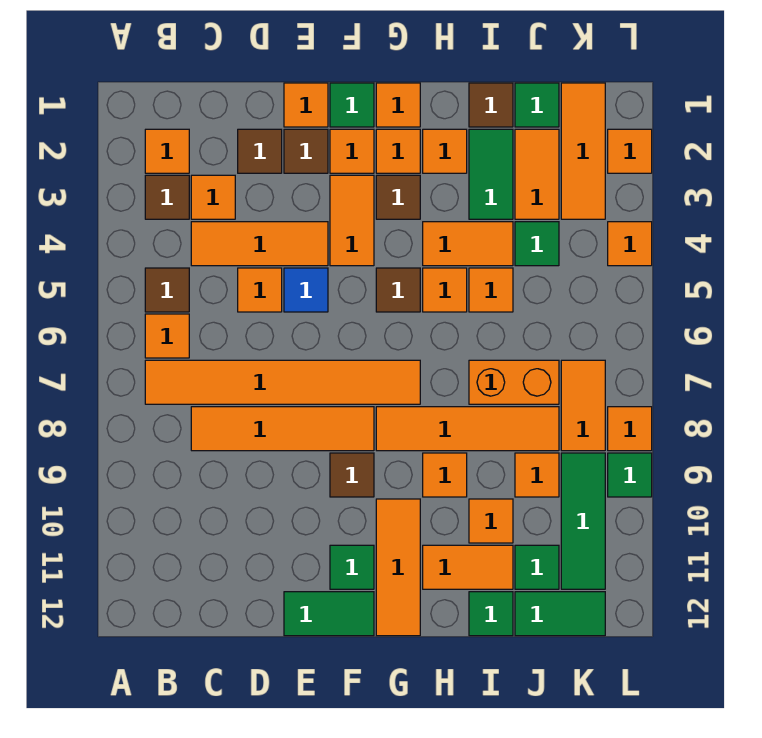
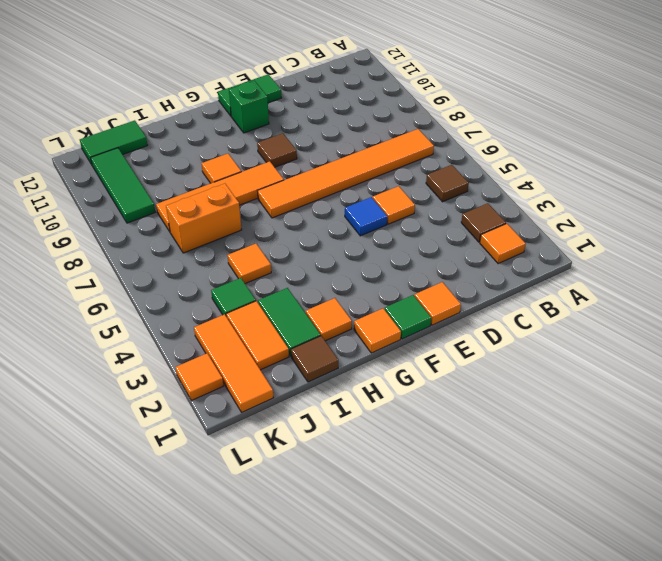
green brick F11 level 1 -> green tile F11 level 1
none -> orange tile B6 level 1
none -> orange tile C3 level 1
none -> orange tile C4:E4 level 1
none -> orange tile C8:F8 level 1

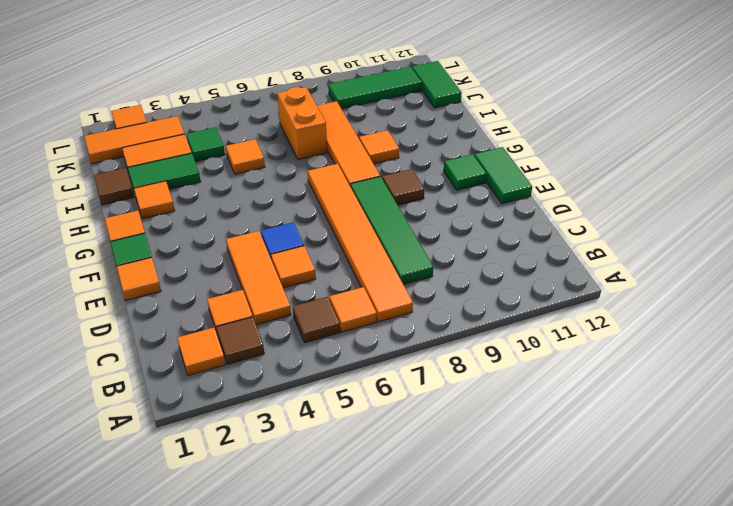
green tile C8:F8 level 1 -> orange tile C8:F8 level 1
none -> brown tile D2 level 1
none -> brown tile E2 level 1
none -> orange tile F2 level 1
none -> orange tile F3:F4 level 1

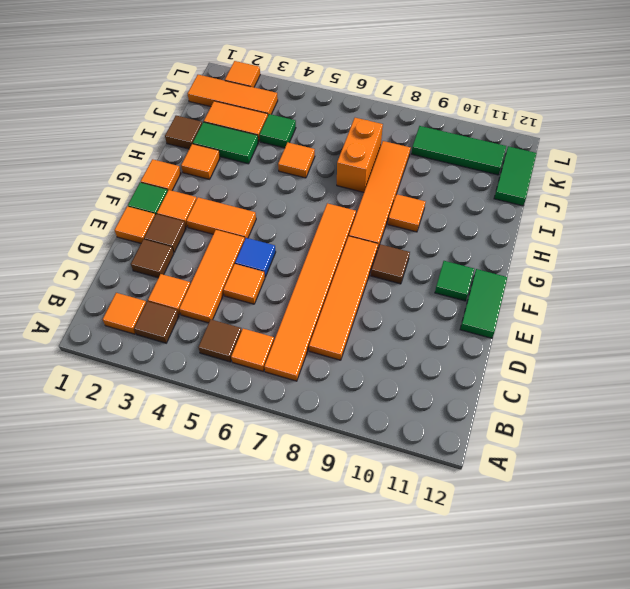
none -> orange tile G2 level 1
none -> brown tile G3 level 1
none -> brown tile G5 level 1
none -> orange tile G10:G12 level 1

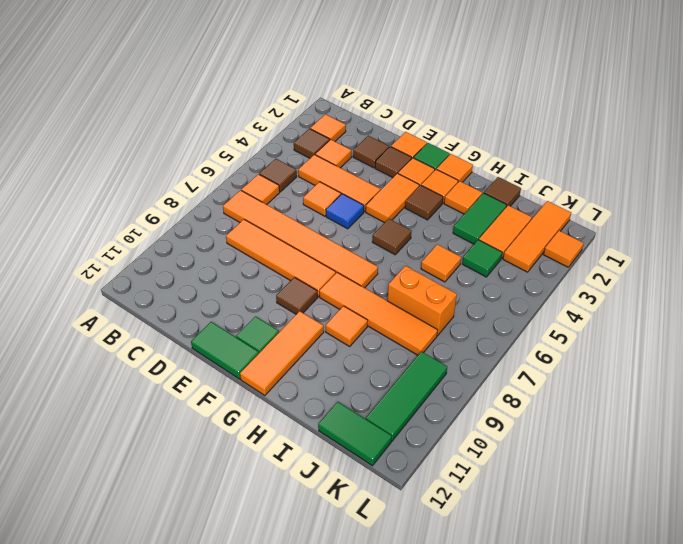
none -> orange tile H4:I4 level 1
none -> orange tile H5 level 1
none -> orange tile H11:I11 level 1
none -> orange tile I10 level 1

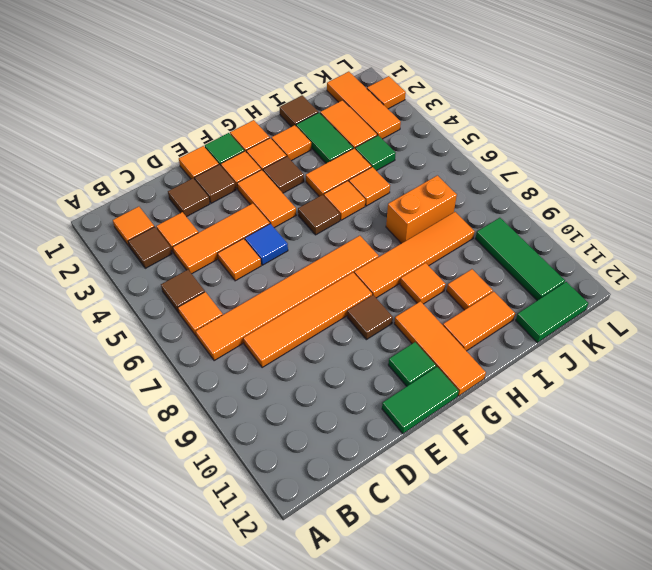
none -> green tile I12 level 1
none -> green tile J1 level 1
none -> orange tile J9 level 1
none -> green tile J11 level 1

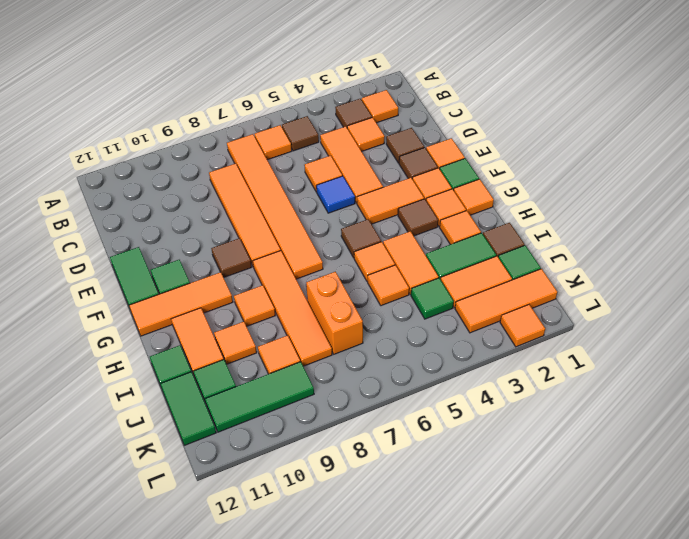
none -> orange tile K7:K8 level 1
none -> orange tile L4 level 1
none -> orange tile L8 level 1
none -> green tile L9 level 1

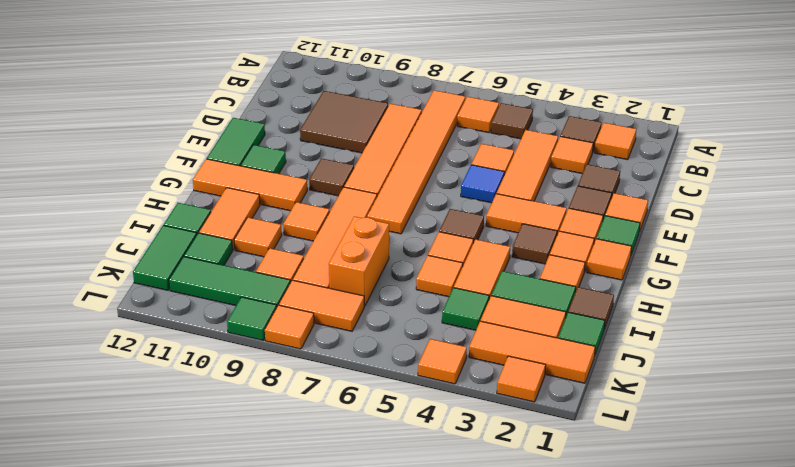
brown tile C9:D10 level 1 -> none

